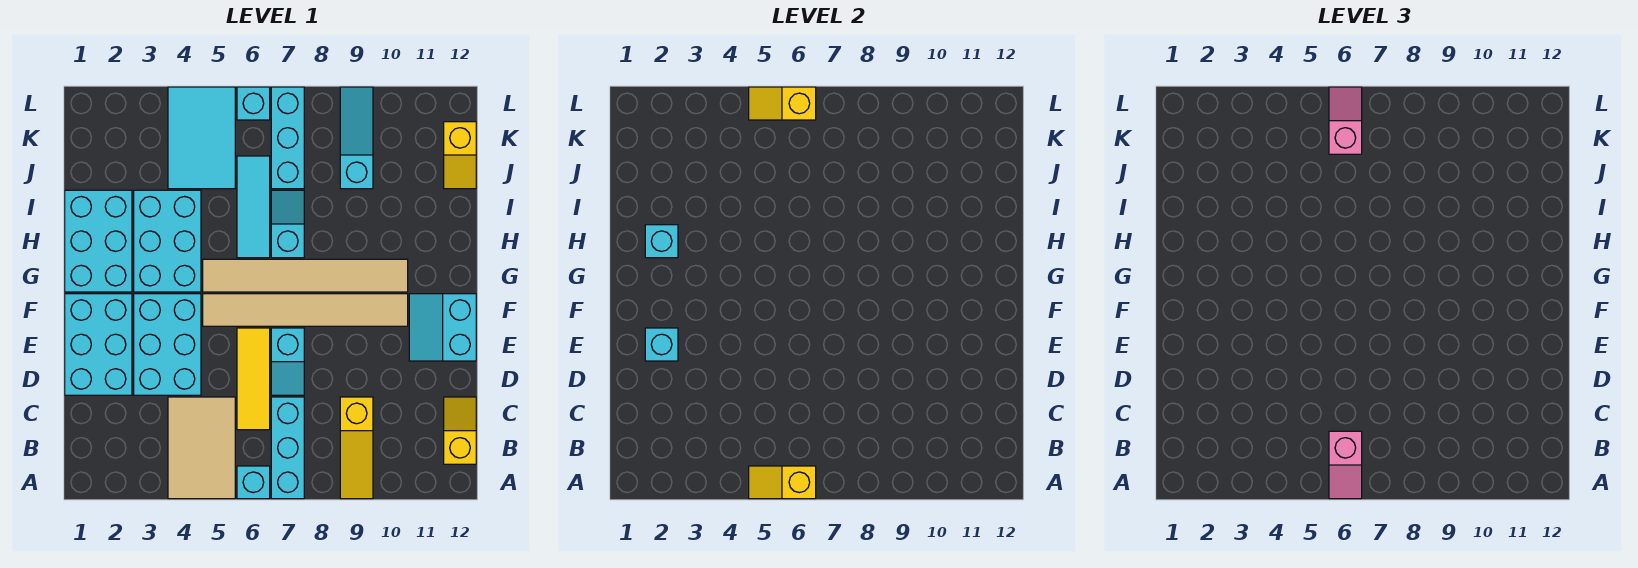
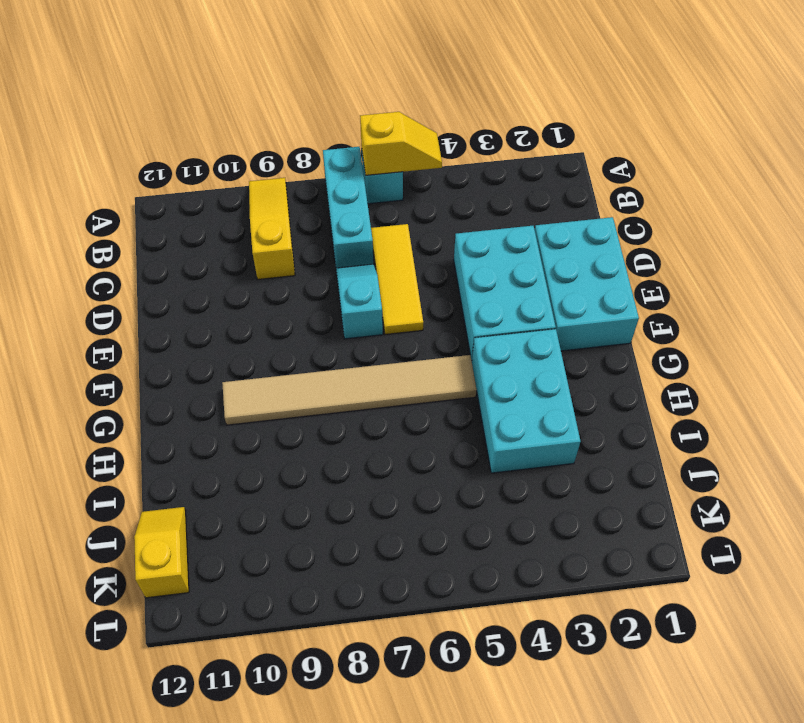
none -> tan tile A4:C5 level 1
none -> yellow slope B12:C12 level 1 top B
none -> cyan slope E11:F12 level 1 top 12

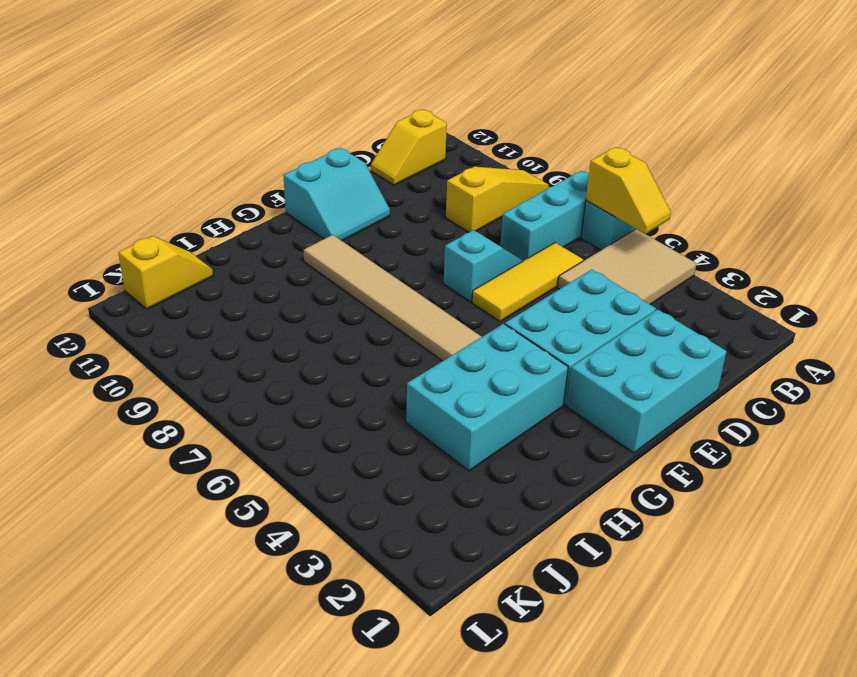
none -> tan tile F5:F10 level 1
none -> cyan brick G1:I2 level 1
none -> cyan tile H6:J6 level 1

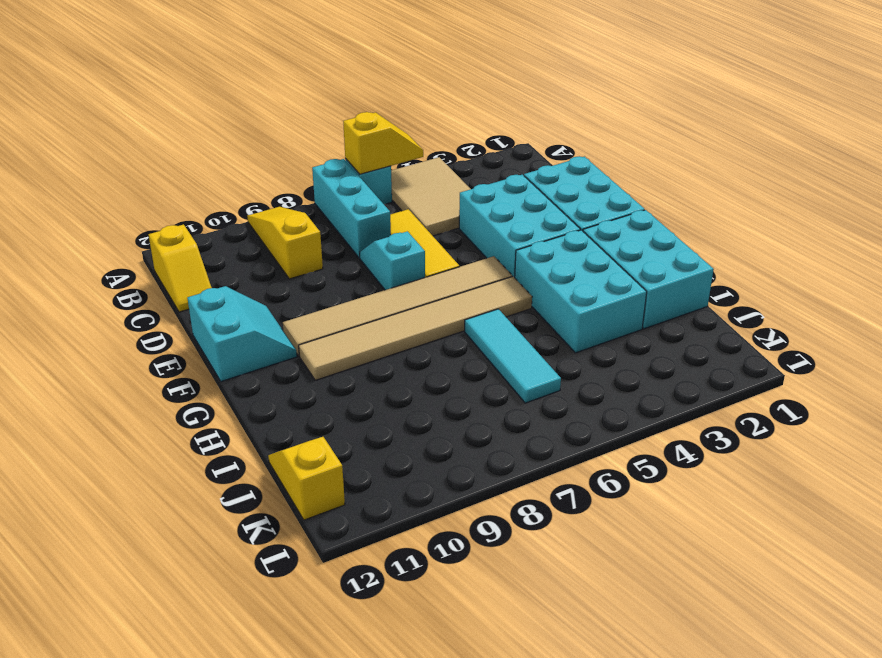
none -> cyan slope H7:I7 level 1 top H
none -> cyan tile J4:L5 level 1
none -> cyan brick J7:L7 level 1

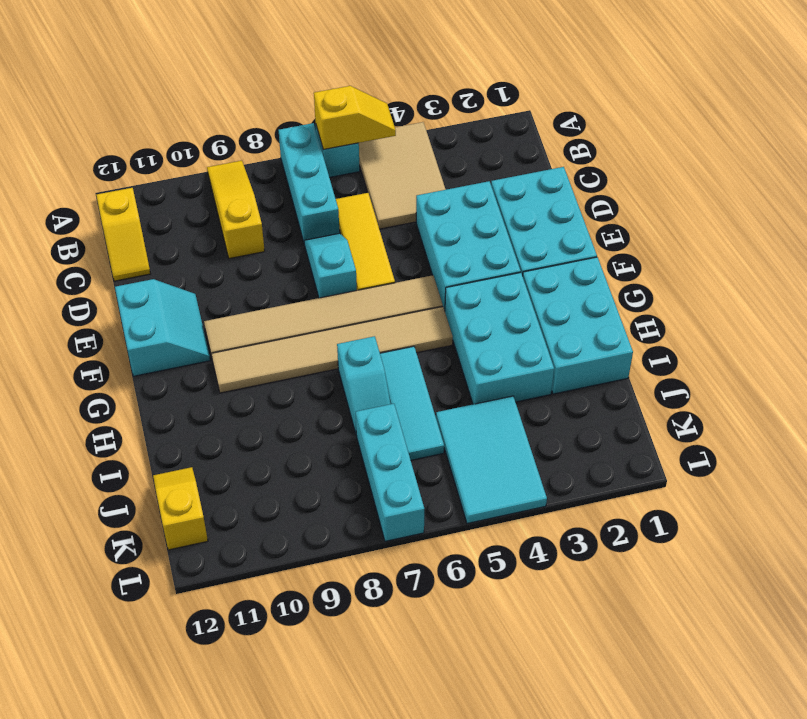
none -> cyan slope J9:L9 level 1 top J
none -> cyan brick L6 level 1
none -> cyan brick E2 level 2

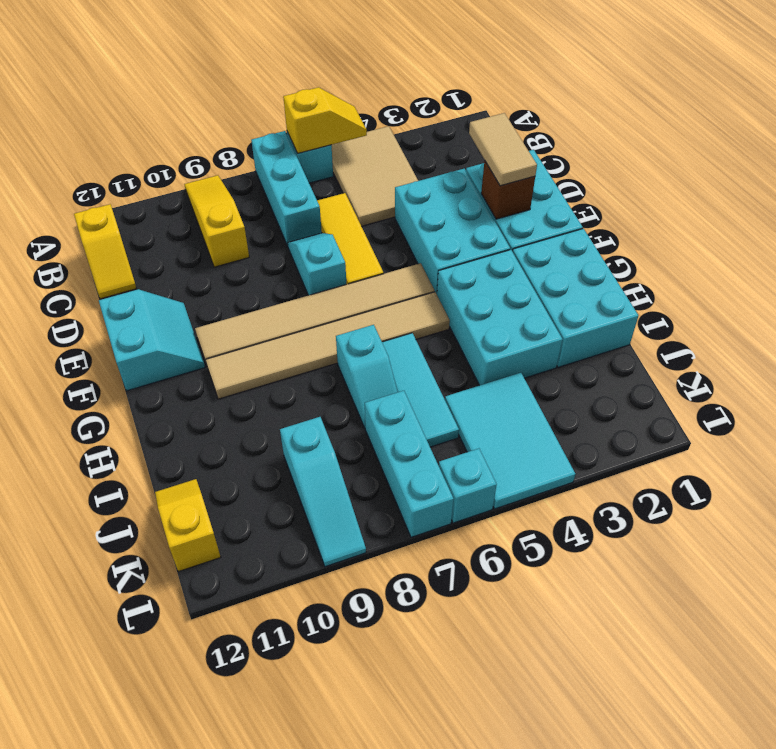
tan tile D2:E2 level 3 -> none
brown brick E2 level 2 -> cyan brick E2 level 2
none -> cyan brick H2 level 2
none -> yellow slope L5:L6 level 2 top 6
none -> pink slope A6:B6 level 3 top B

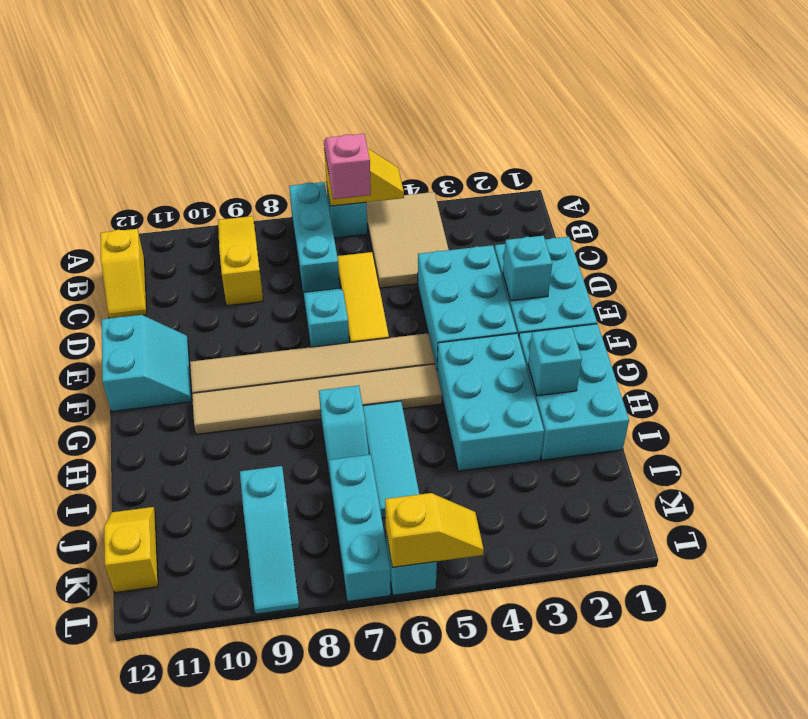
none -> cyan tile J4:L5 level 1
none -> pink slope K6:L6 level 3 top K

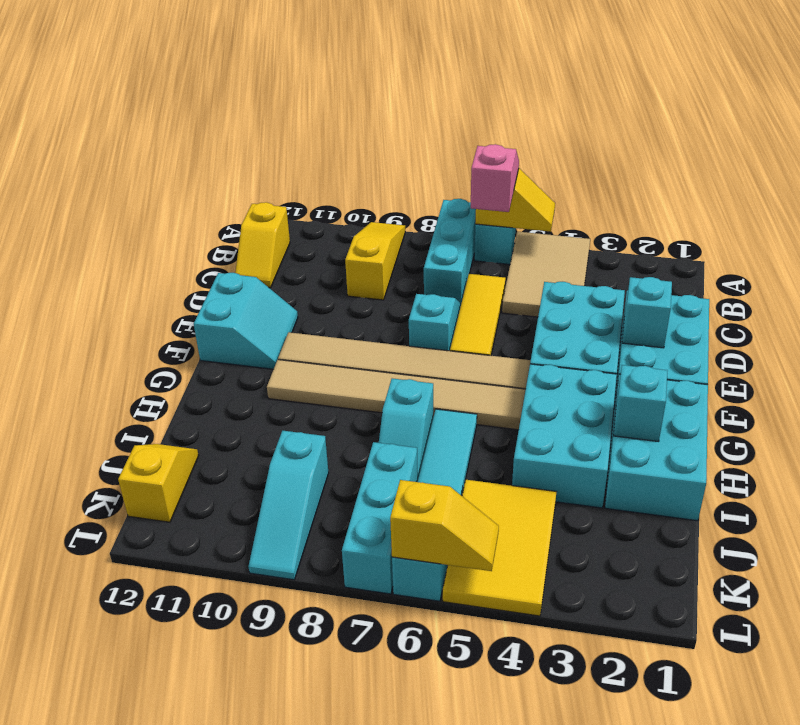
yellow tile J4:L5 level 1 -> cyan tile J4:L5 level 1
none -> pink slope K6:L6 level 3 top K

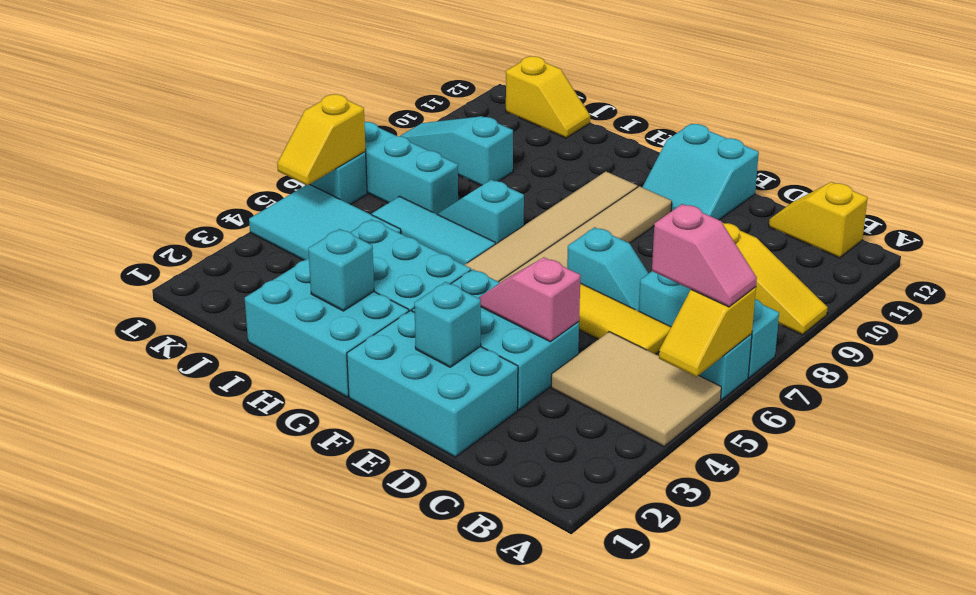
pink slope D4:E4 level 2 top D -> pink slope K6:L6 level 3 top K

